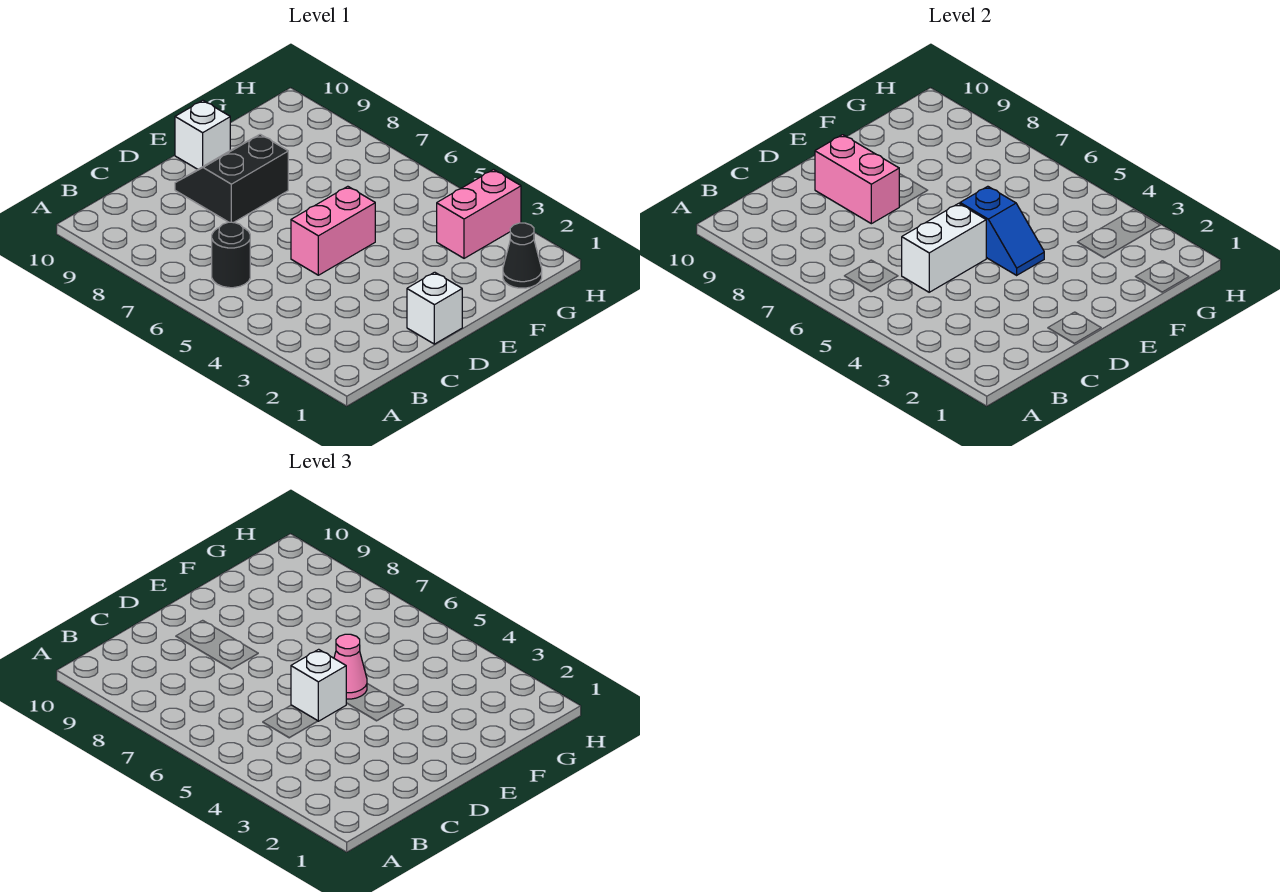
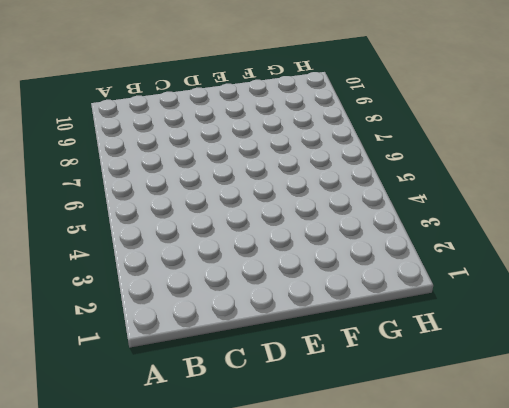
none -> black round brick B6 level 1
none -> white brick D1 level 1
none -> pink brick D5:E5 level 1

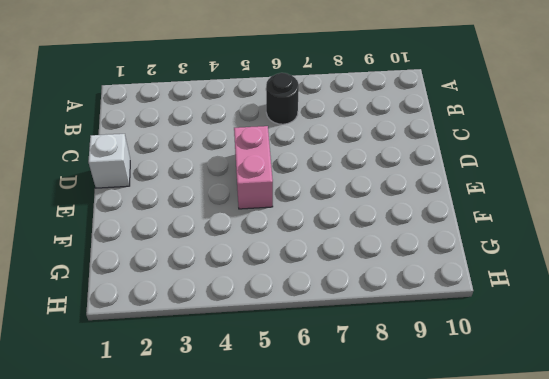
none -> black slope D8:E9 level 1 top 8
none -> white brick E10 level 1
none -> black cone G1 level 1

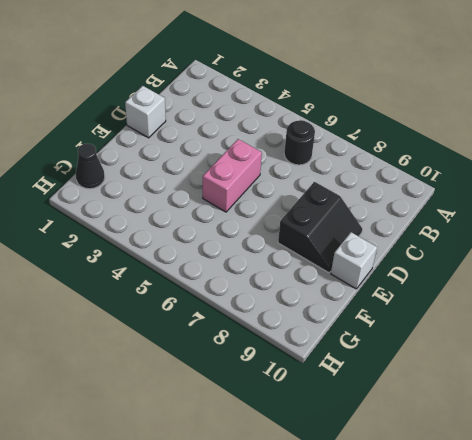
none -> pink brick G3:H3 level 1
none -> white brick C5:D5 level 2
none -> pink brick D8:D9 level 2

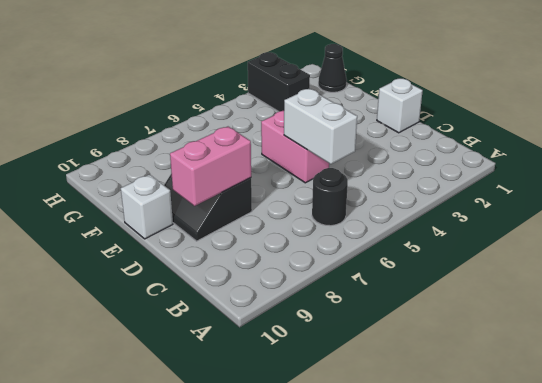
black brick G3:H3 level 1 -> pink brick G3:H3 level 1
none -> blue slope E4:E5 level 2 top 5
none -> white brick D5 level 3
none -> pink cone E5 level 3

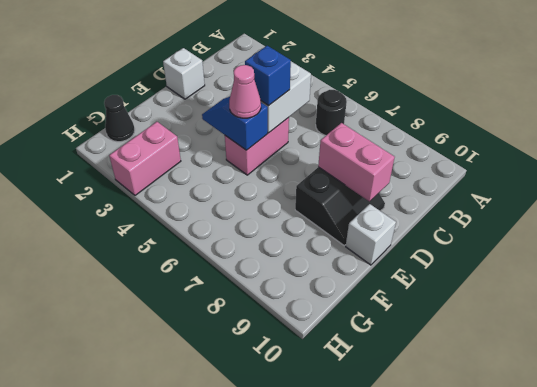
blue brick D5 level 3 -> white brick D5 level 3

